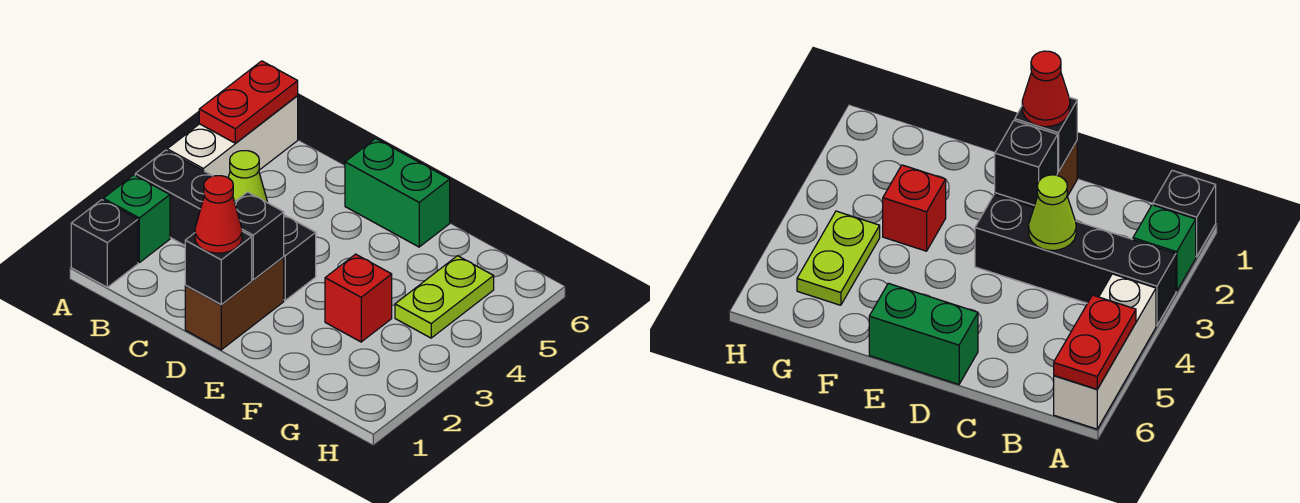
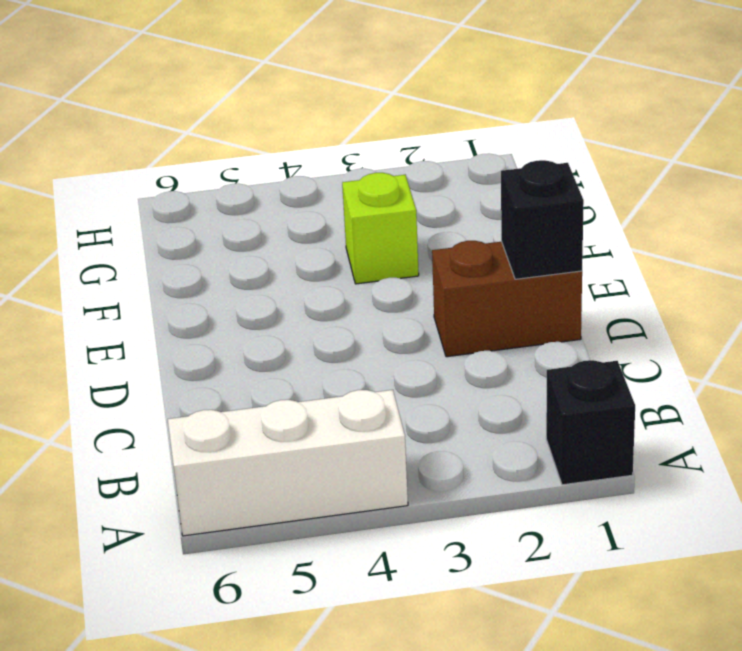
lime brick F3 level 1 -> red brick F3 level 1
none -> green brick A2 level 1
none -> black brick A3:D3 level 1
none -> green brick D6:E6 level 1

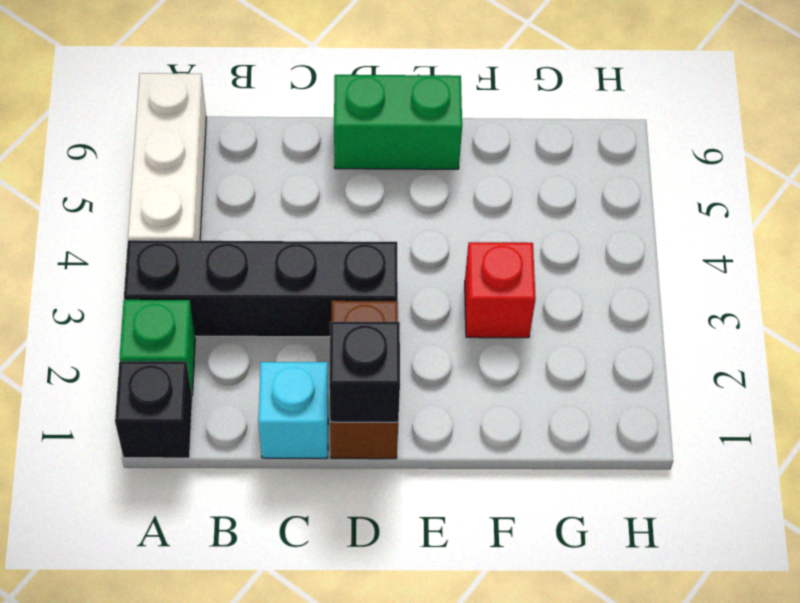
cyan brick C1 level 1 -> none
none -> lime plate G4:G5 level 1
none -> red plate A5:A6 level 2
none -> lime cone C3 level 2

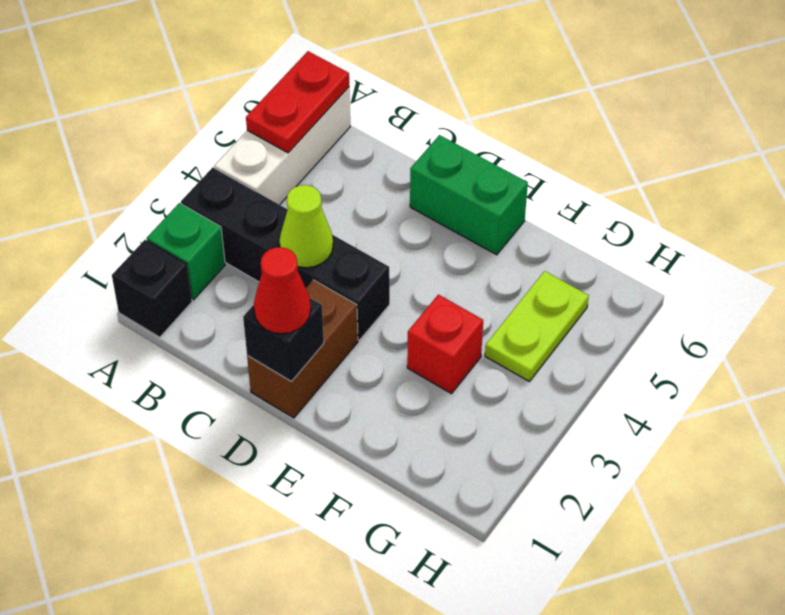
none -> black brick D2 level 2

